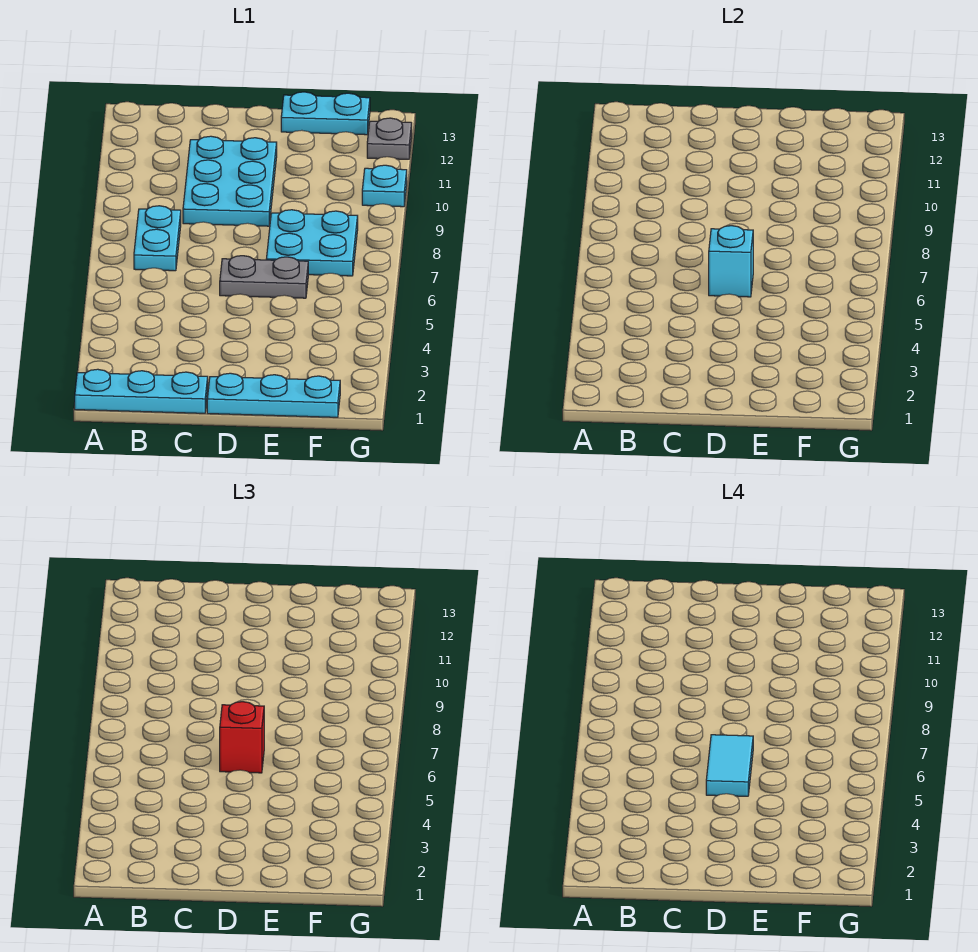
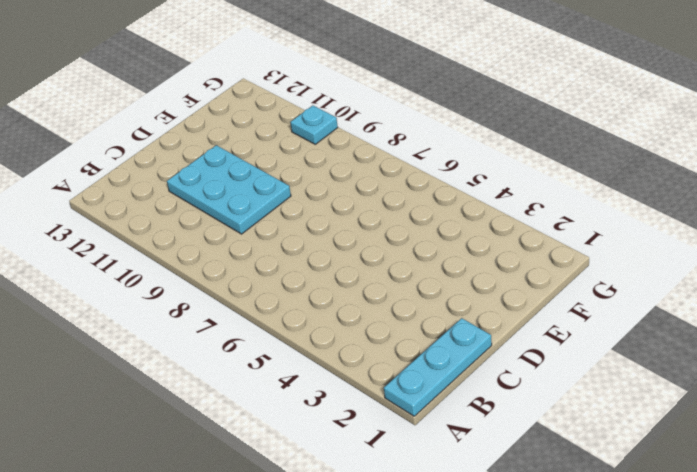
none -> cyan plate B7:B8 level 1
none -> cyan plate D1:F1 level 1
none -> grey plate D6:E6 level 1

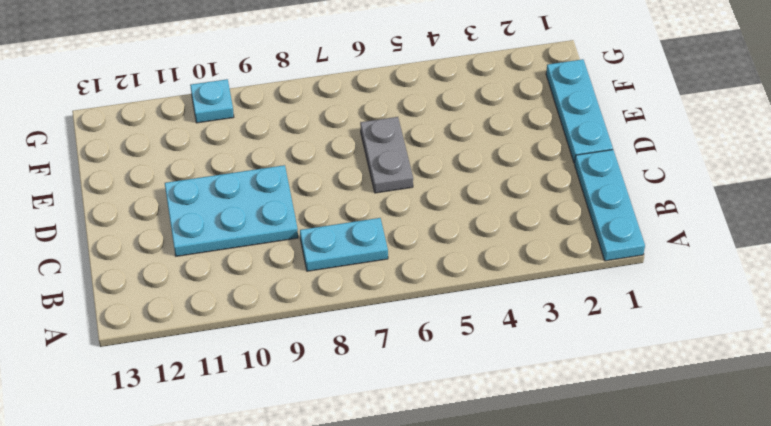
none -> cyan plate E7:F8 level 1
none -> cyan plate E13:F13 level 1
none -> grey plate G12 level 1

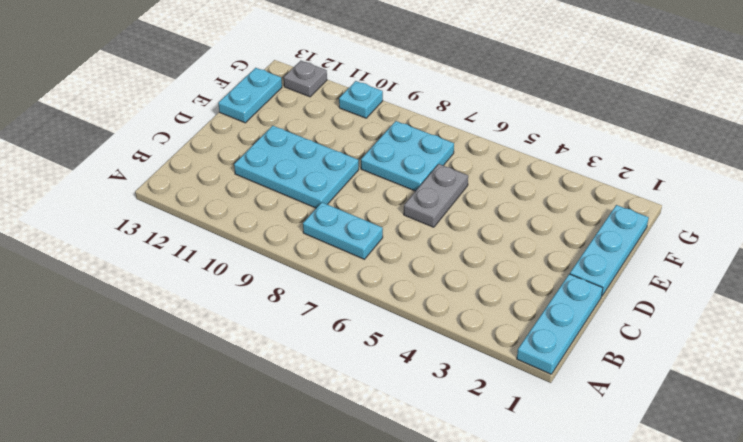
none -> cyan brick D6 level 2
none -> red brick D6 level 3
none -> cyan tile D5:D6 level 4

